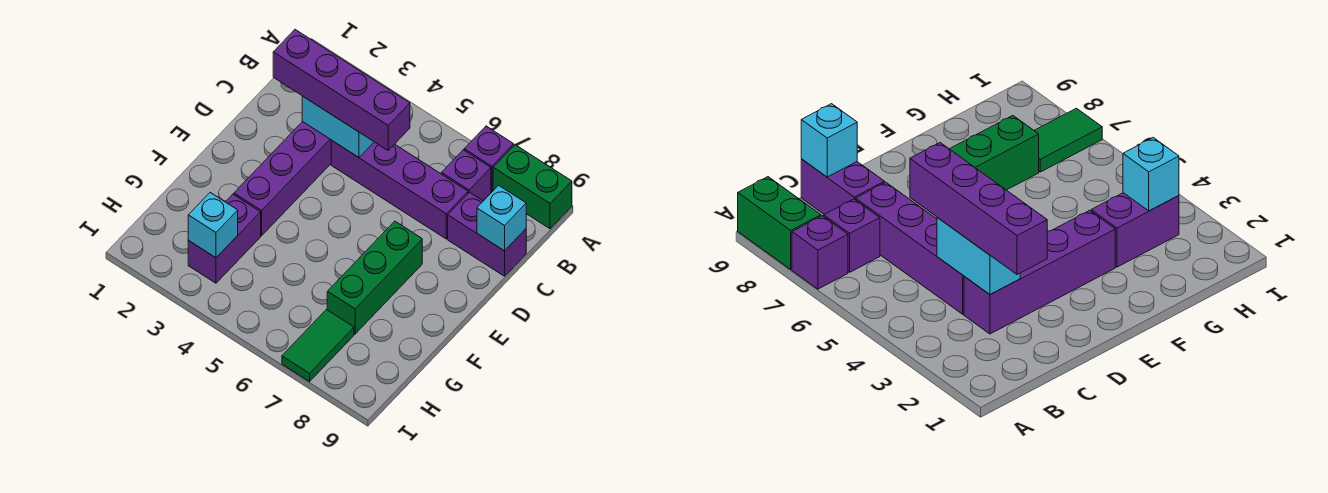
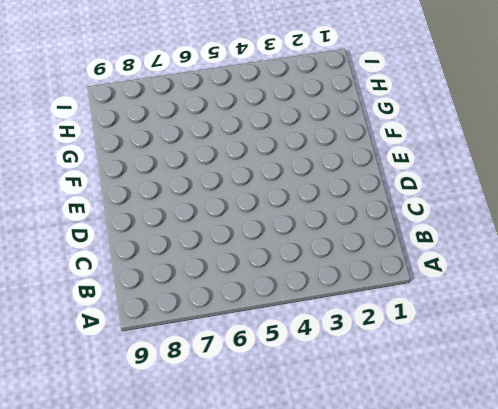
none -> purple brick A7 level 1
none -> green brick A8:A9 level 1
none -> purple brick B7 level 1

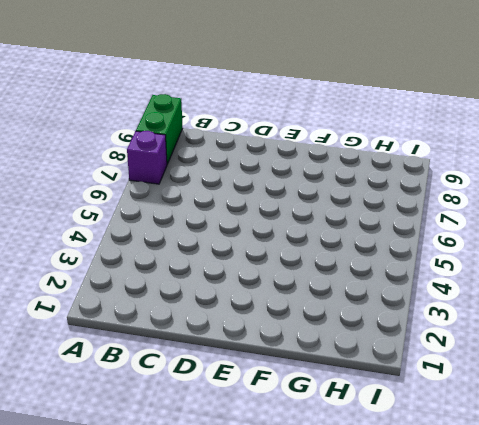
none -> purple brick B7 level 1
none -> purple brick C3:F3 level 1
none -> purple brick C4:C7 level 1

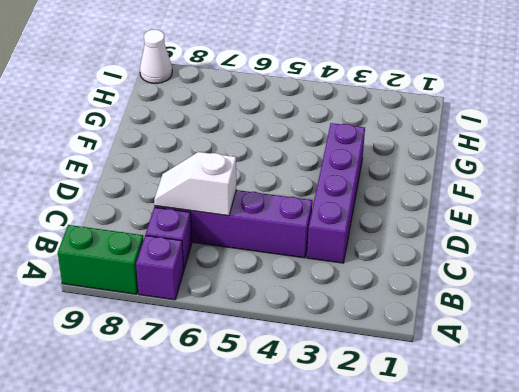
white slope C6:C7 level 2 top 6 -> none
white cone I9 level 1 -> none
none -> purple brick C8:C9 level 1
none -> green brick E7:G7 level 1
none -> purple brick G3:H3 level 1

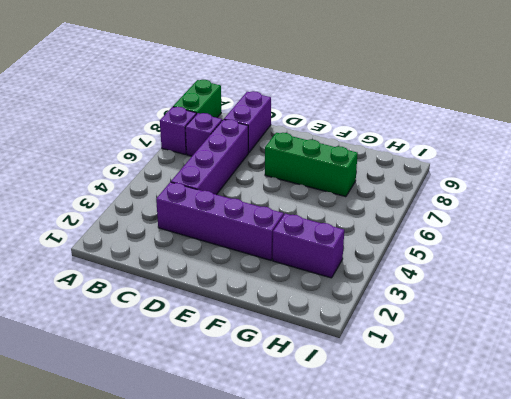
none -> green tile H7:I7 level 1
none -> cyan brick C3:C4 level 2
none -> cyan brick C9 level 2

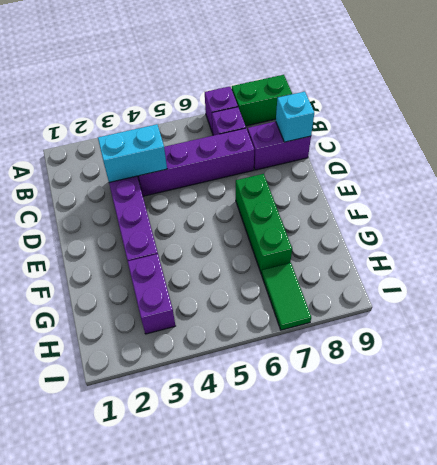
none -> cyan brick H3 level 2
none -> purple brick C2:C5 level 3

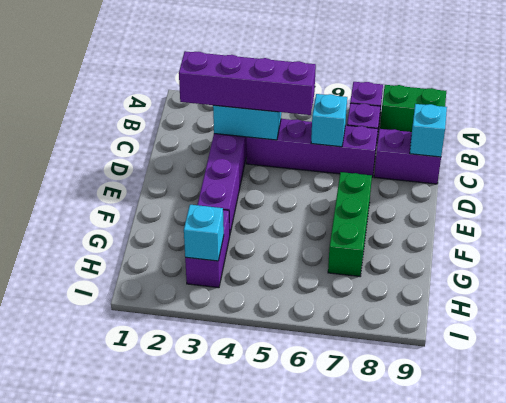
cyan brick C6 level 2 -> none
none -> green tile H7:I7 level 1

